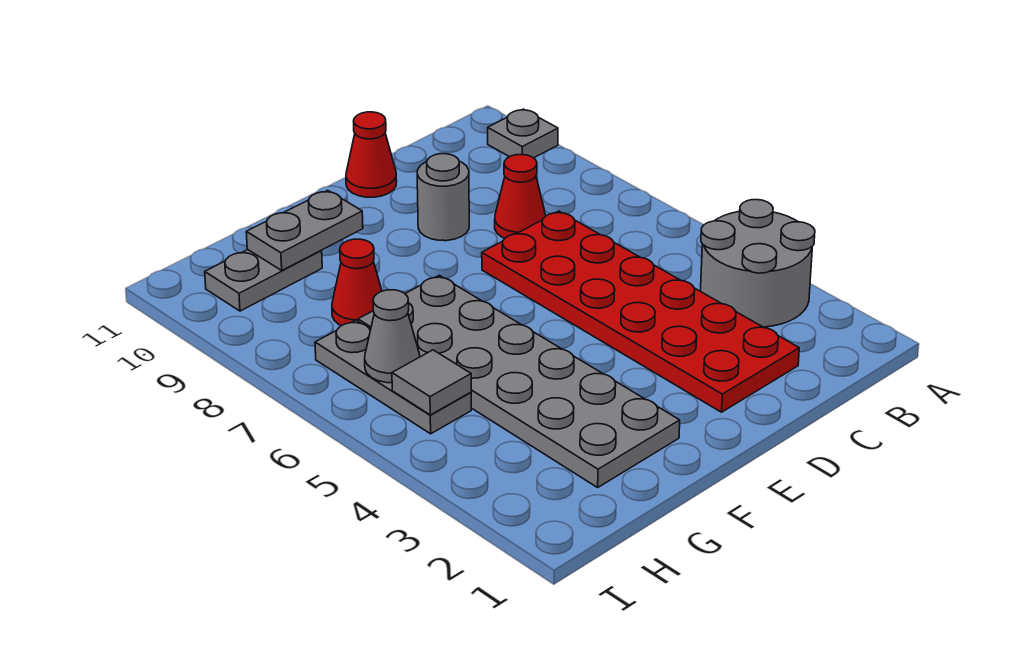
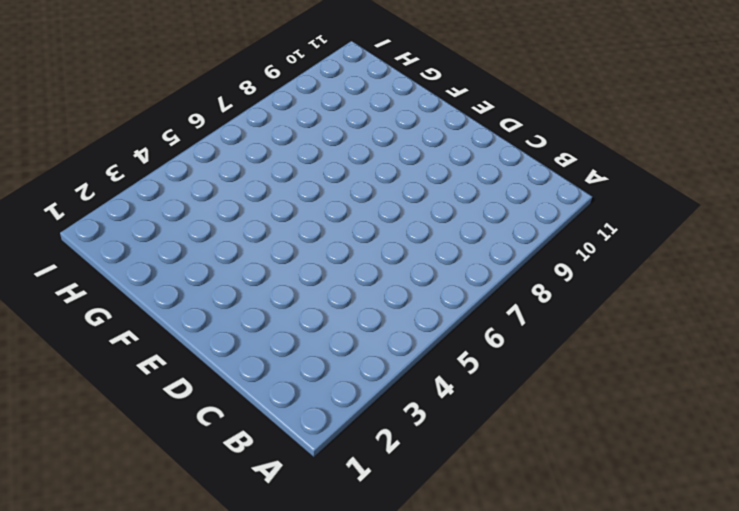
none -> grey round brick A3:B4 level 1
none -> grey plate A10 level 1
none -> red plate C2:D7 level 1

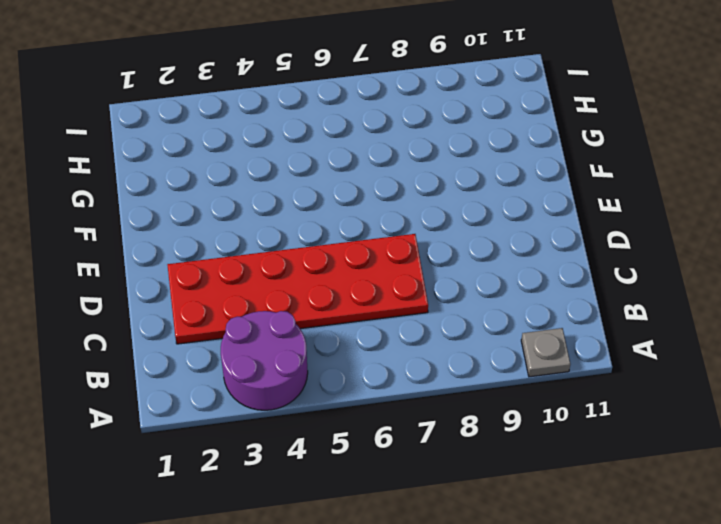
purple round brick A3:B4 level 1 -> grey round brick A3:B4 level 1
none -> red cone C8 level 1
none -> grey round brick D9 level 1
none -> red cone D11 level 1

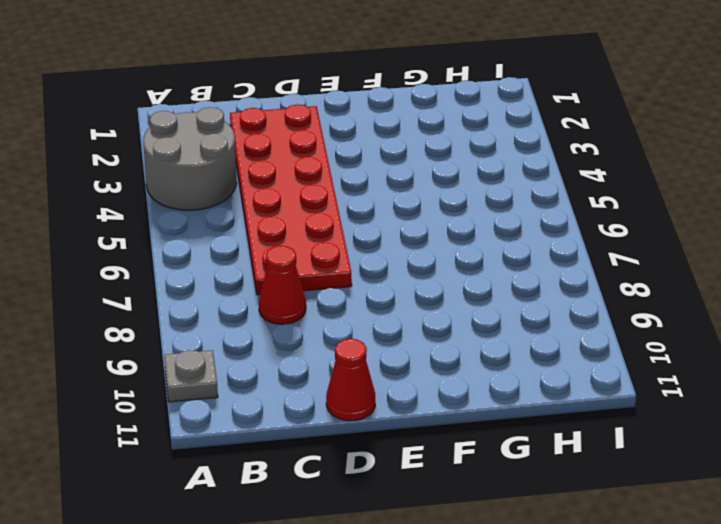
none -> grey round brick D9 level 1
none -> grey plate F2:G7 level 1
none -> red cone G8 level 1

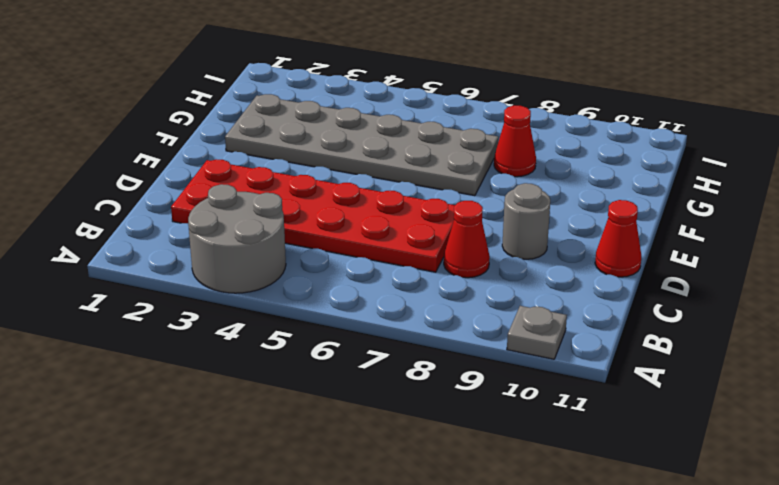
none -> grey plate G10:H10 level 1
none -> grey plate H5:H7 level 1
none -> grey plate F10:G10 level 2

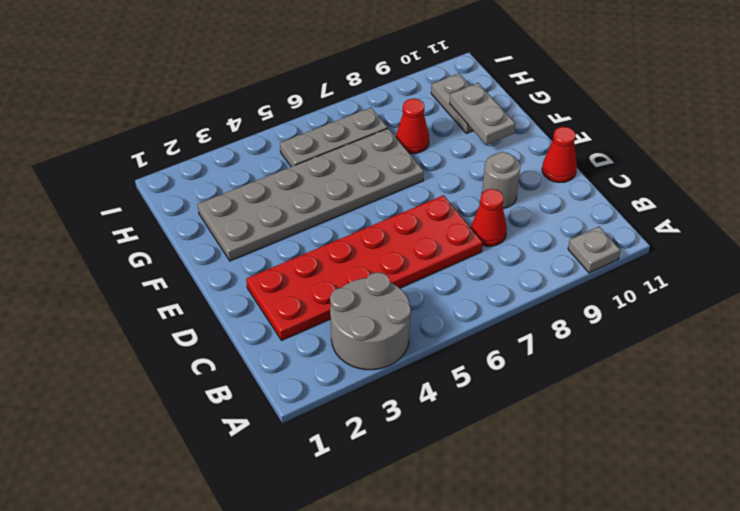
none -> grey tile H5 level 2
none -> grey cone H6 level 2

